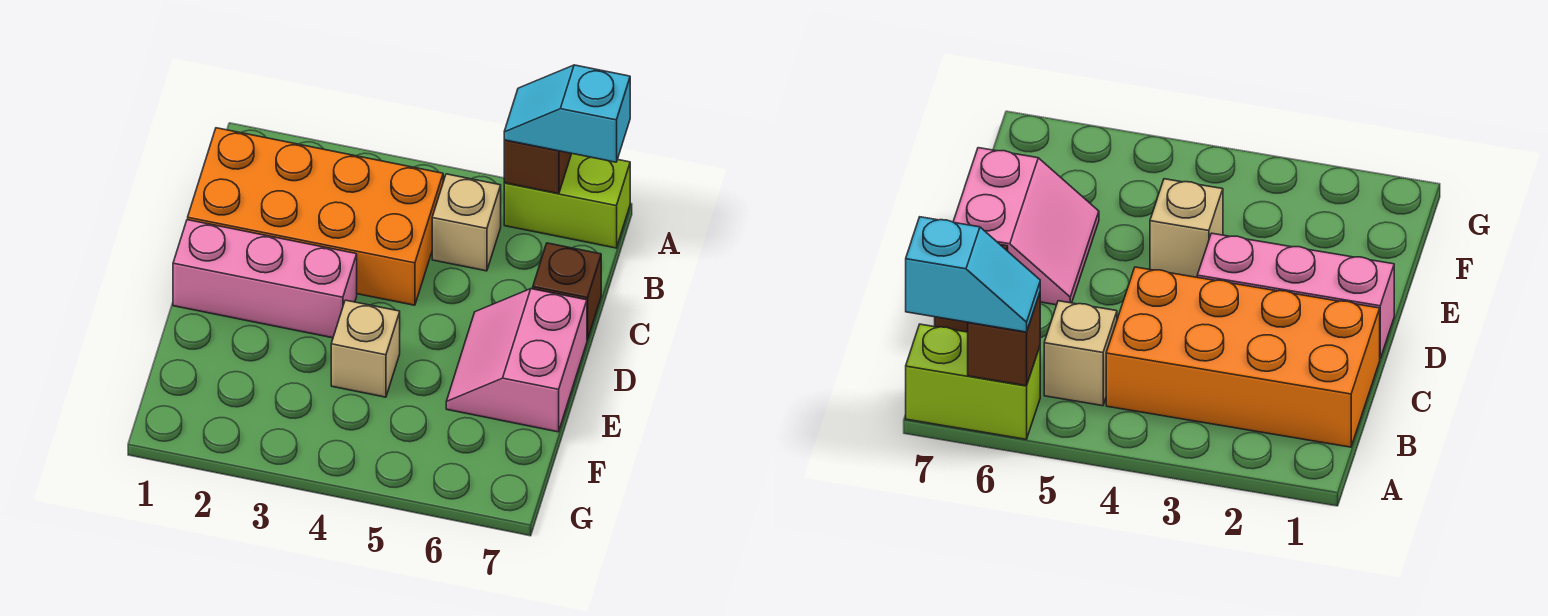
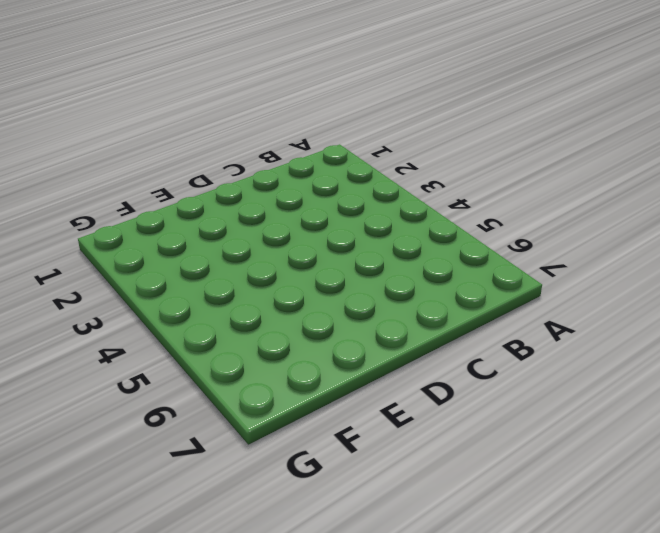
none -> lime brick A6:A7 level 1
none -> orange brick B1:C4 level 1

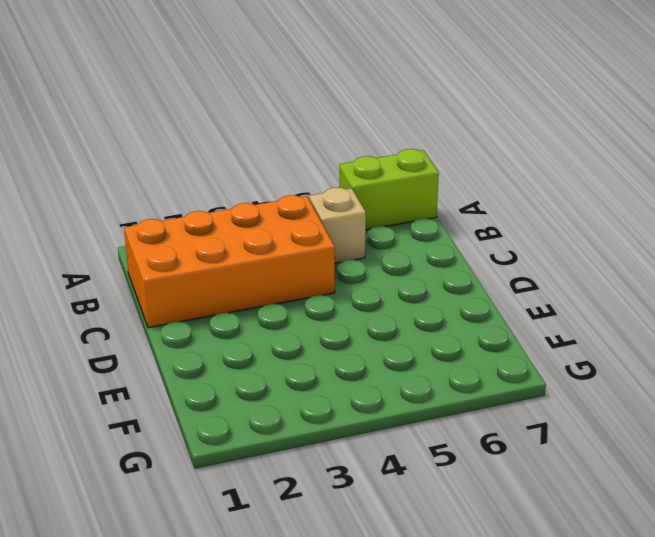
none -> brown brick C7 level 1
none -> pink brick D1:D3 level 1

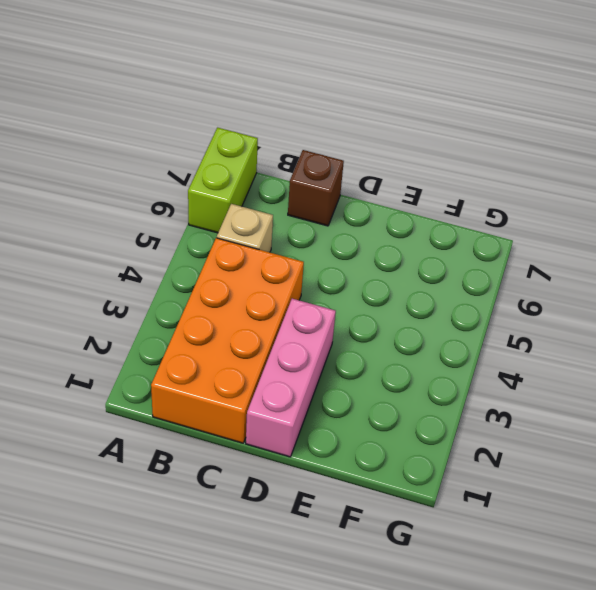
none -> pink slope D6:E7 level 1 top 7
none -> tan brick E4 level 1

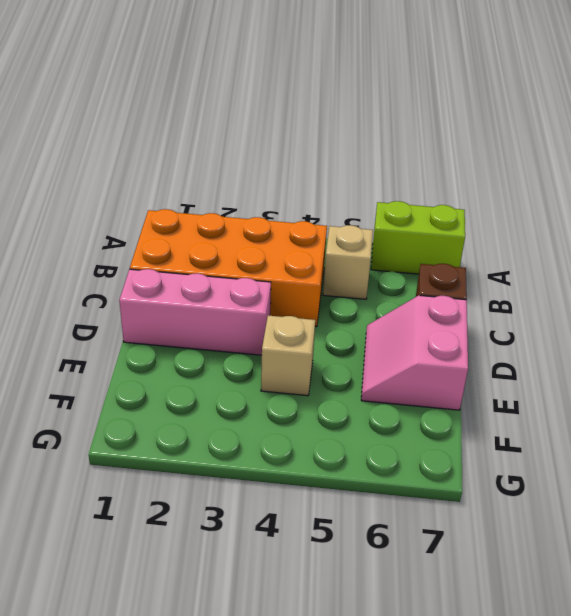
none -> brown brick A6 level 2
none -> cyan slope A6:A7 level 3 top 7

